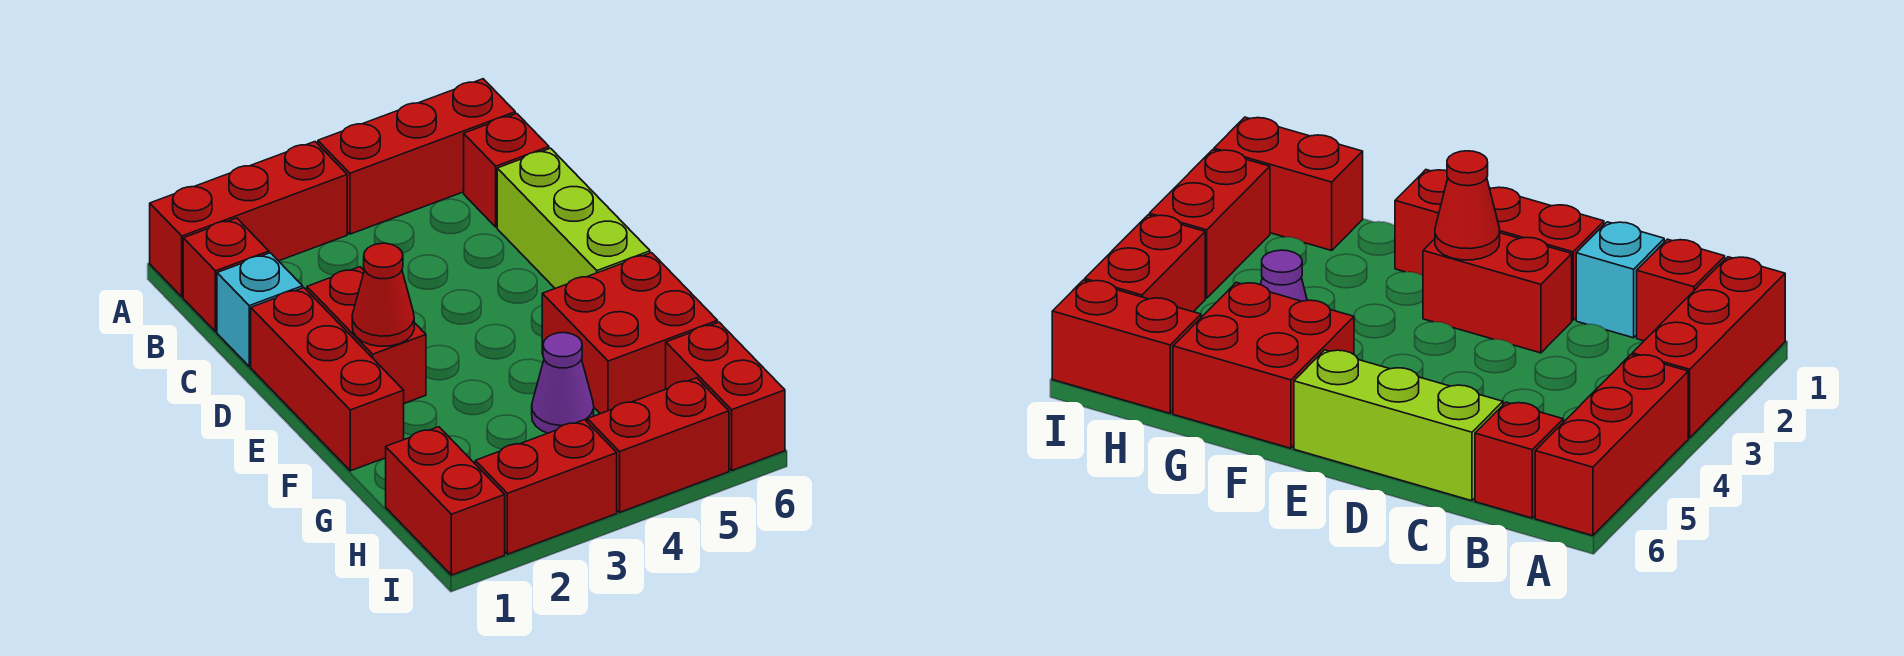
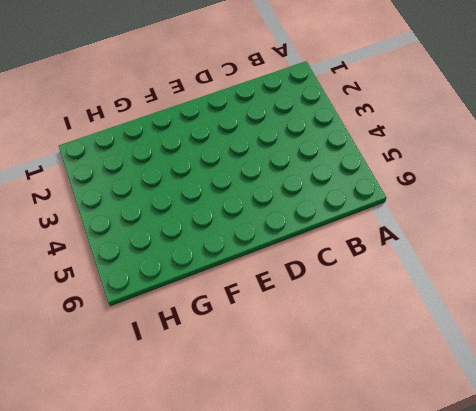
none -> red brick A1:A3 level 1
none -> red brick A4:A6 level 1
none -> red brick B1 level 1

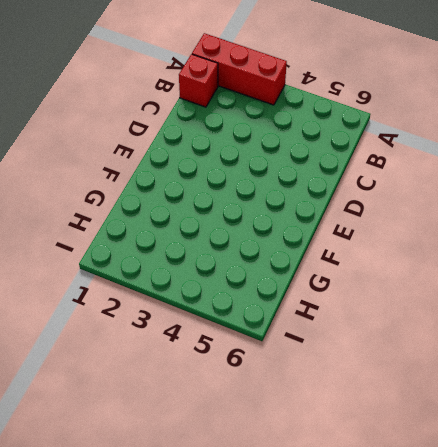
none -> red brick A4:A6 level 1
none -> red brick B6 level 1
none -> cyan brick C1 level 1

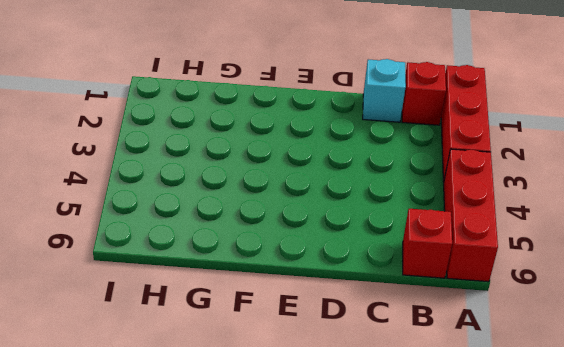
none -> lime brick C6:E6 level 1
none -> red brick D1:F1 level 1
none -> red brick D2:E2 level 1

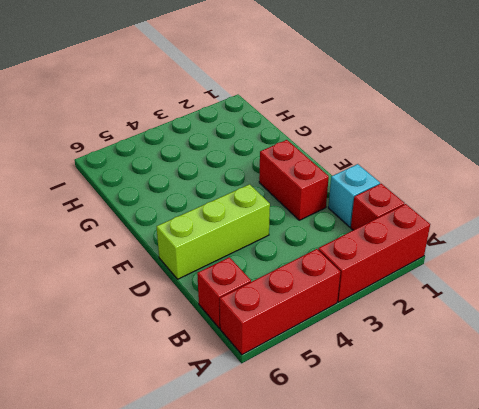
lime brick D4:D6 level 1 -> lime brick C6:E6 level 1
none -> red brick D1:F1 level 1
none -> red brick F5:G6 level 1
none -> purple cone G4 level 1

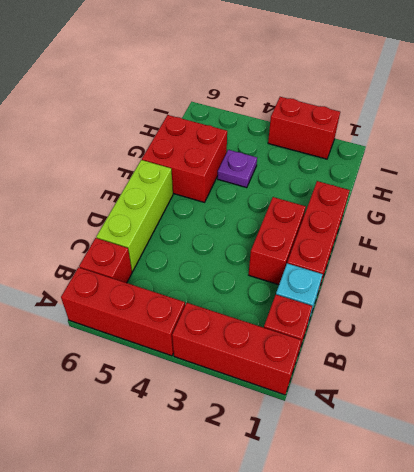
purple plate G4 level 1 -> purple cone G4 level 1
none -> red brick H1:I1 level 1
none -> red brick H6:I6 level 1
none -> red brick I4:I5 level 1

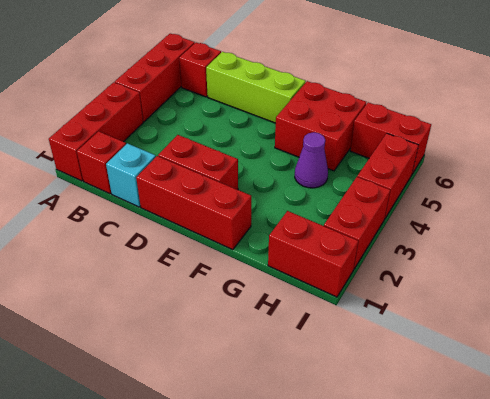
none -> red cone E2 level 2

